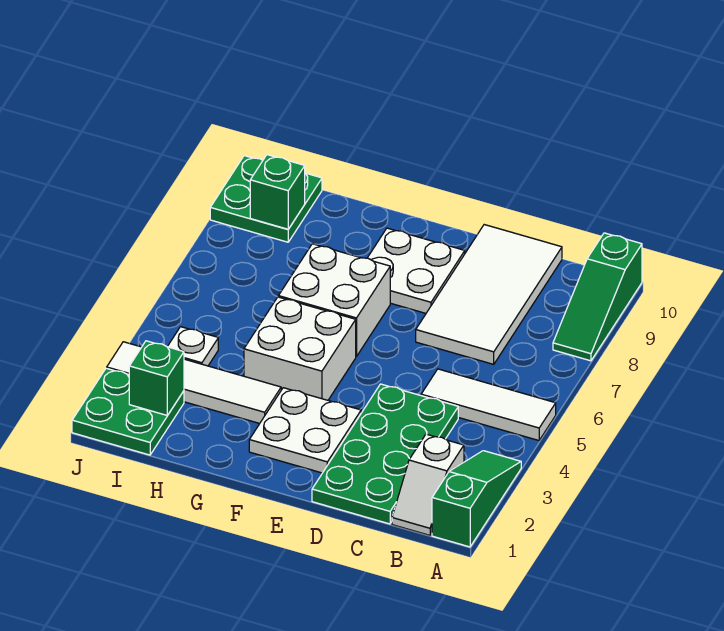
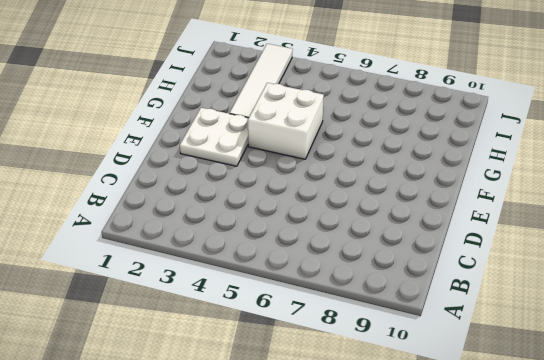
none -> green slope A1:A3 level 1 top 1
none -> white tile A5:C5 level 1
none -> green slope A8:A10 level 1 top 10

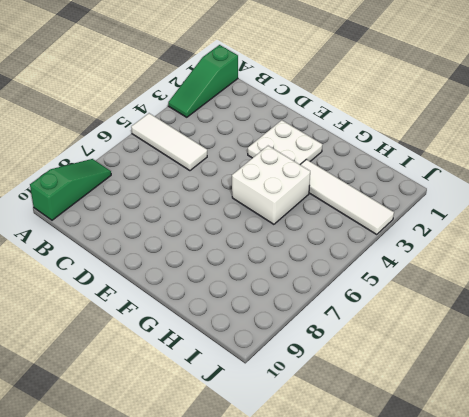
none -> white slope B1:B2 level 1 top 2
none -> green plate C1:D4 level 1
none -> white tile C7:D10 level 1

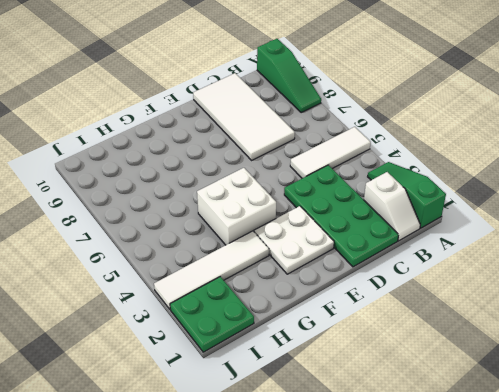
none -> white plate E8:F9 level 1
none -> white brick F6:G7 level 1
none -> white plate I4 level 1

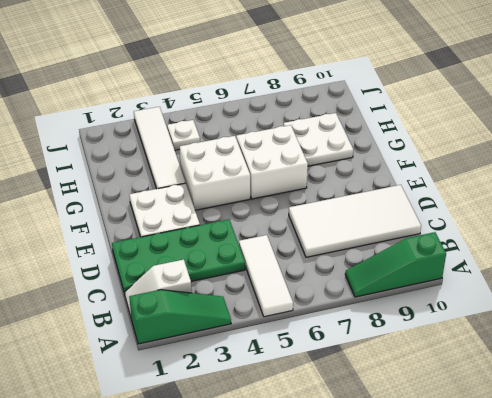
white plate G8:H9 level 1 -> white plate E8:F9 level 1
none -> green plate I1:J2 level 1
none -> green plate I9:J10 level 1
none -> green brick I2 level 2

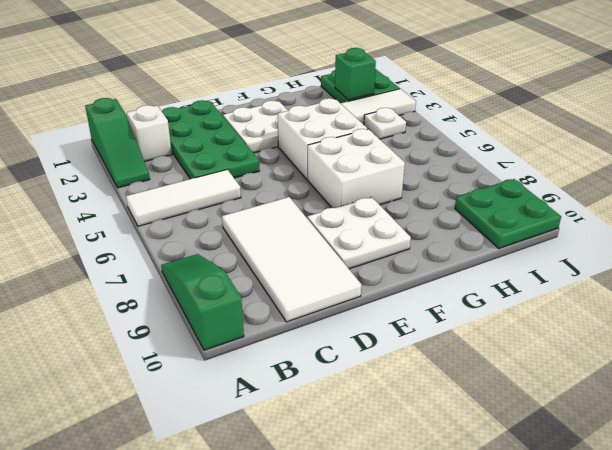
none -> green brick I9 level 2

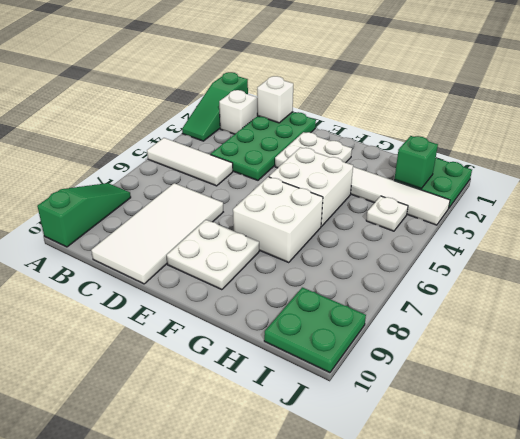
white brick C1 level 2 -> none
none -> green brick I9 level 2

